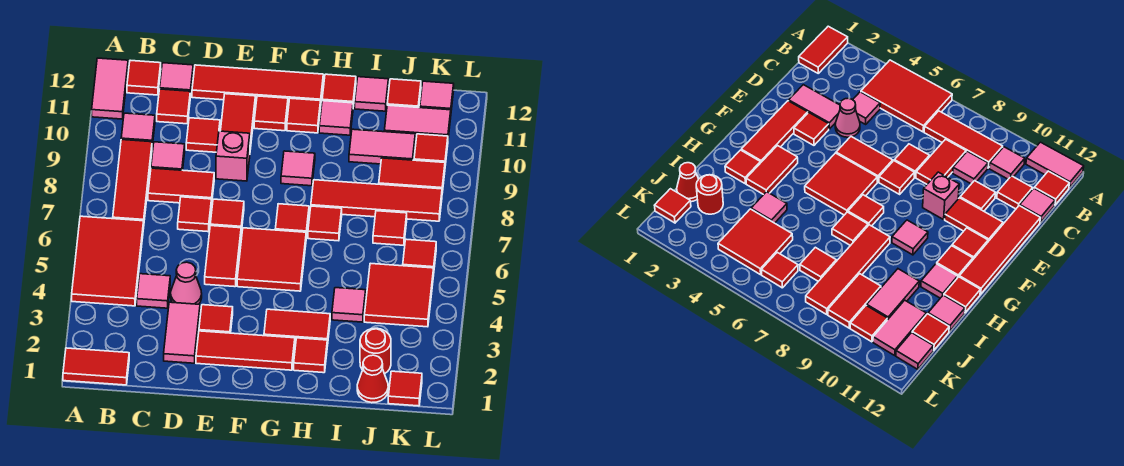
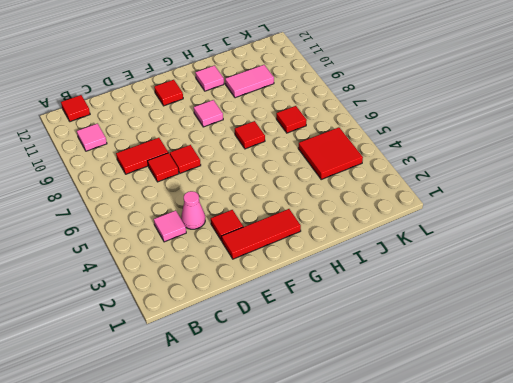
none -> red tile A1:B1 level 1
none -> red tile A4:B6 level 1
none -> pink tile A11:A12 level 1
none -> red tile B7:B9 level 1

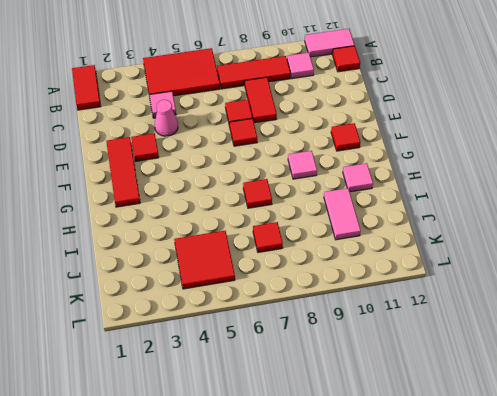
none -> pink tile C9 level 1
none -> red tile C11 level 1
none -> pink tile C12 level 1
none -> pink tile D2:D3 level 1

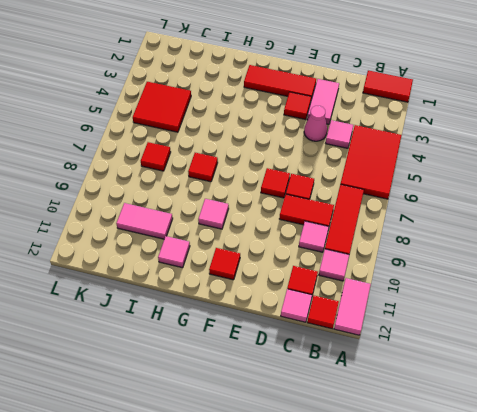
none -> red tile D10 level 1
none -> red tile D12:G12 level 1
none -> red tile E5:E6 level 1
none -> pink brick E9 level 1

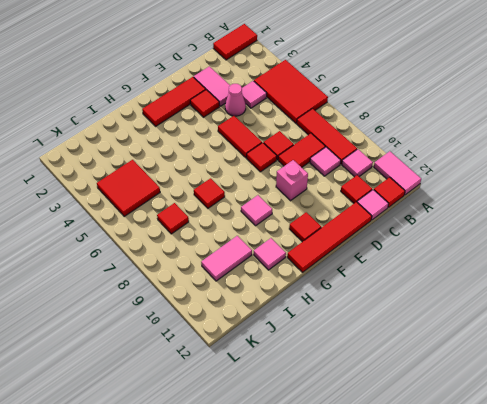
none -> red tile D10 level 1
none -> red tile E10:E11 level 1
none -> red tile F5:G6 level 1
none -> red tile G3:H3 level 1

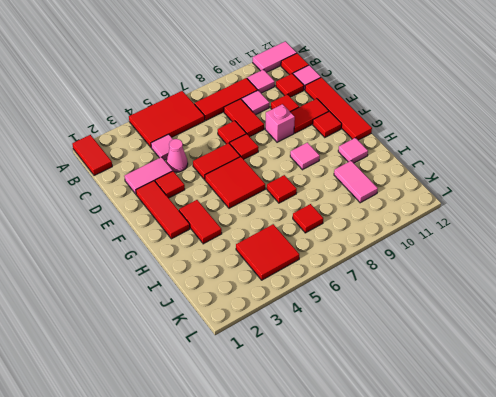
none -> red tile G7 level 1
none -> red tile G11 level 1
none -> red tile H2 level 1
none -> red tile H8:K8 level 1

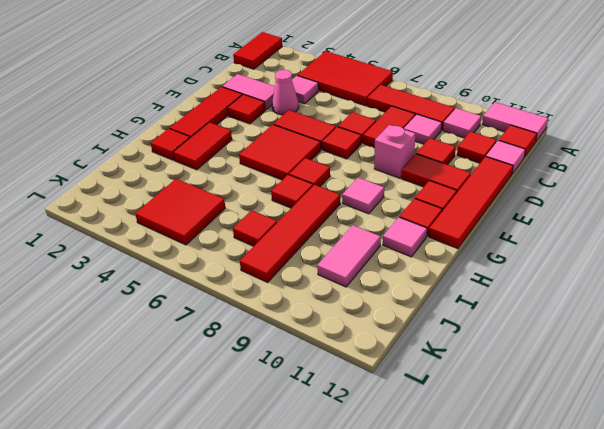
none -> red tile H12 level 1
none -> pink tile I4 level 1
none -> pink tile I12 level 1
none -> red cone J1 level 1

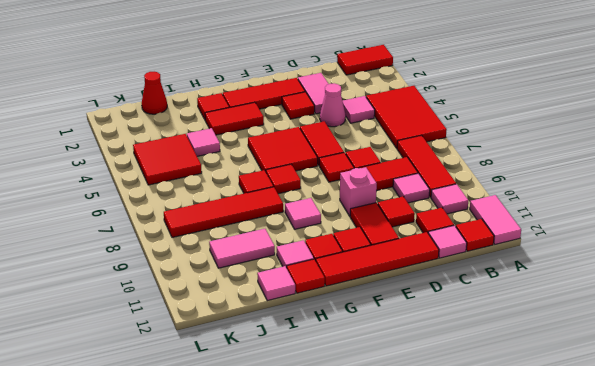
none -> red round brick J2 level 1
none -> red tile J7 level 1
none -> red tile J9:K9 level 1
none -> pink tile J11:K11 level 1

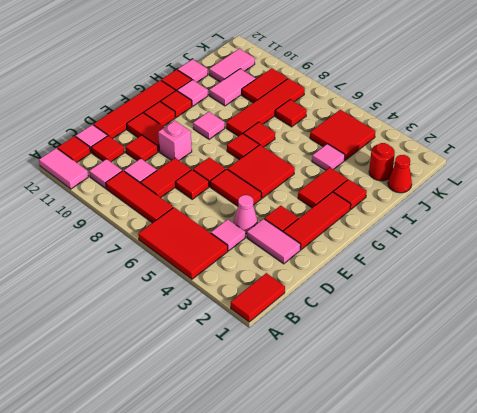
none -> red tile J12 level 1
none -> red tile K1 level 1
none -> red tile K6 level 1
none -> red tile K10 level 1

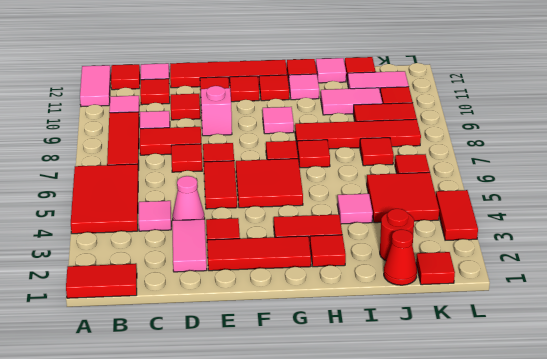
red tile L3:L4 level 1 -> none
none -> pink tile K12 level 1

